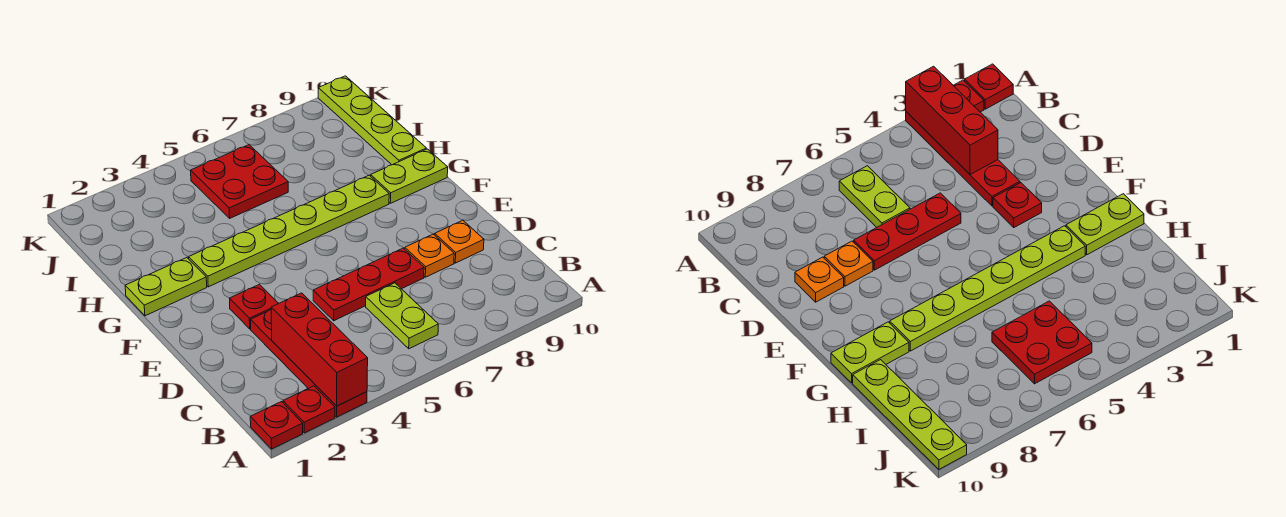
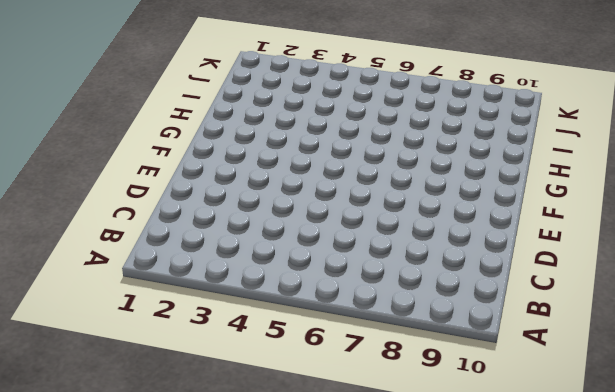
none -> red plate A1 level 1
none -> red plate A2 level 1
none -> red plate A3:D3 level 1

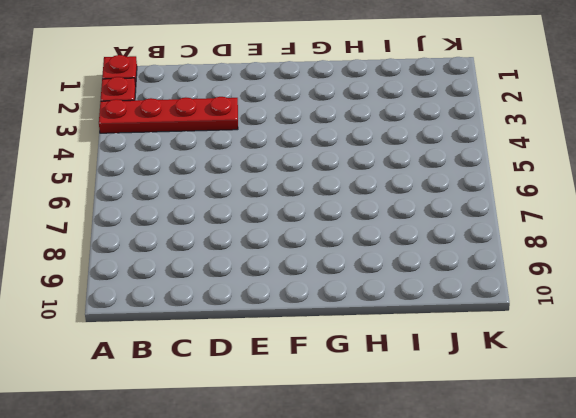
none -> lime plate B6:C6 level 1
none -> red plate D5:D7 level 1
none -> orange plate D8 level 1

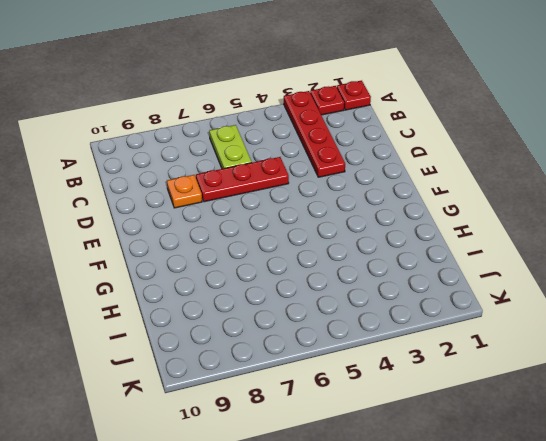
none -> orange plate D9 level 1
none -> red plate E3 level 1
none -> lime plate G1:G2 level 1

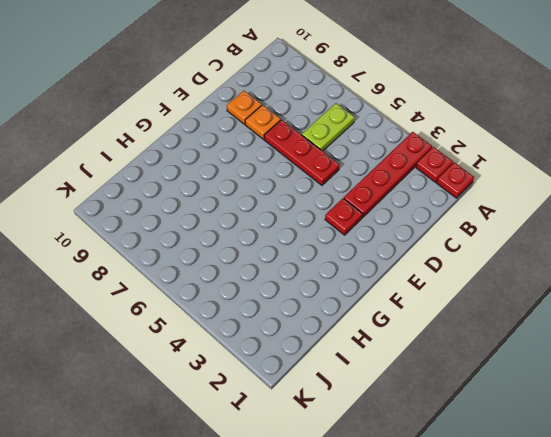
none -> lime plate G1:G2 level 1
none -> lime plate G3:G8 level 1
none -> lime plate G9:G10 level 1

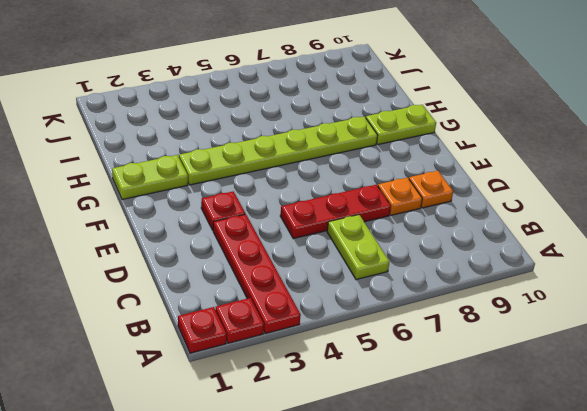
none -> lime plate H10:K10 level 1
none -> red plate I5:J6 level 1
none -> red brick A3:C3 level 2

